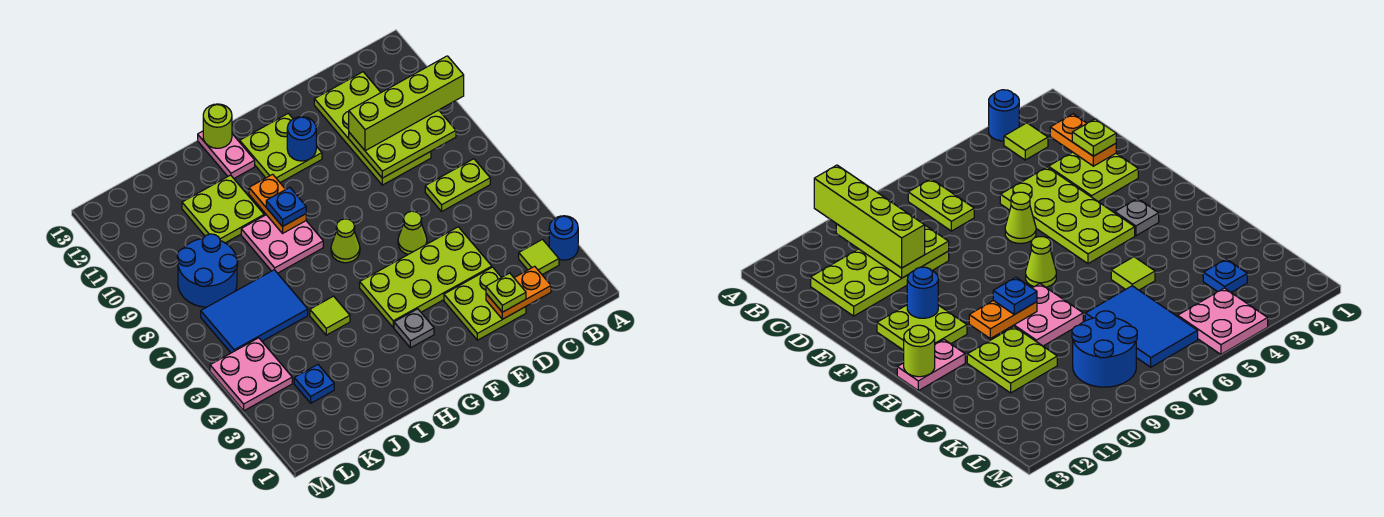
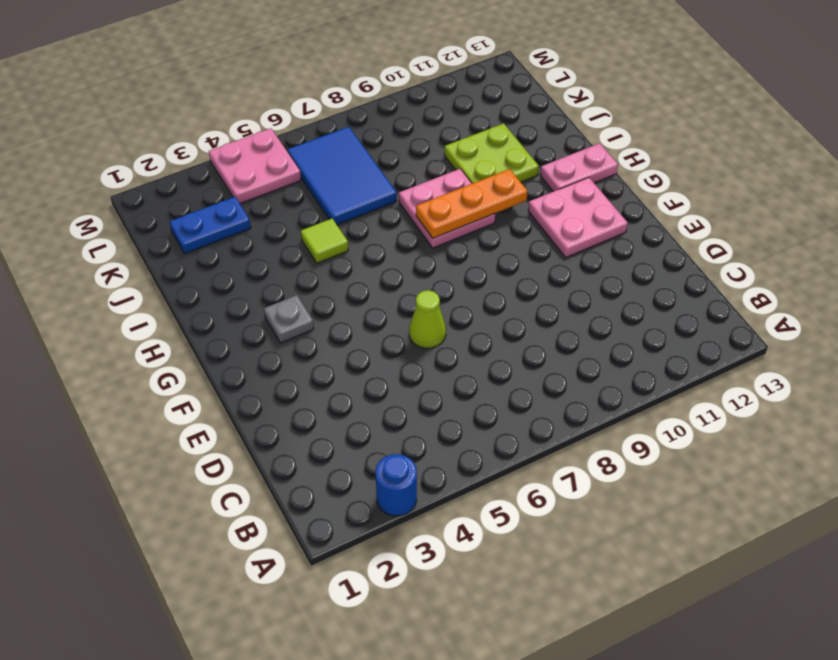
pink plate F11:G12 level 1 -> lime plate F11:G12 level 1
orange plate H8:H10 level 2 -> orange plate H9:H10 level 2
blue plate K2:K3 level 1 -> blue plate K3 level 1
none -> lime tile B3 level 1
none -> lime plate B7:C7 level 1
none -> lime plate C9:D12 level 1

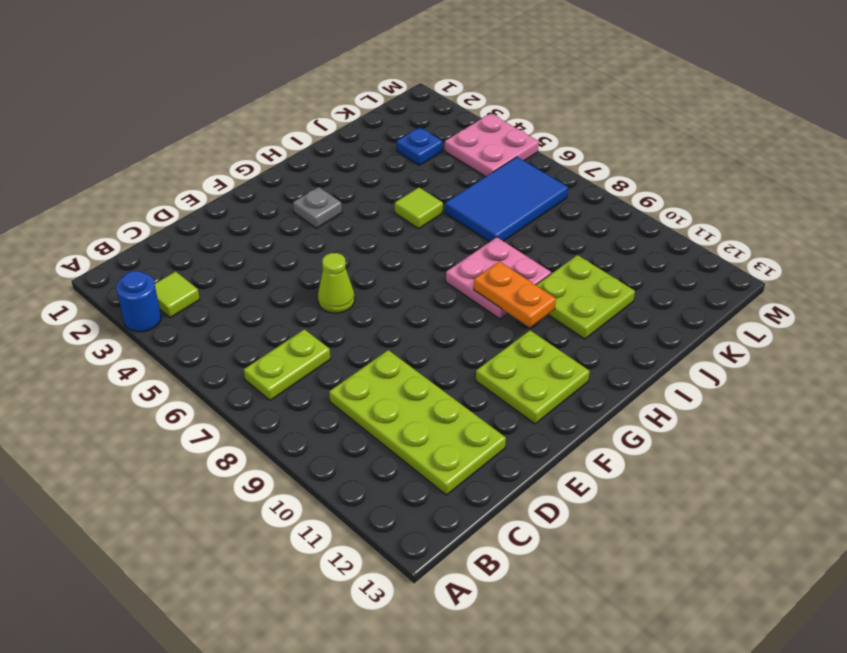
none -> lime plate D2:E3 level 1
none -> lime plate D4:G5 level 1
none -> lime cone G7 level 1

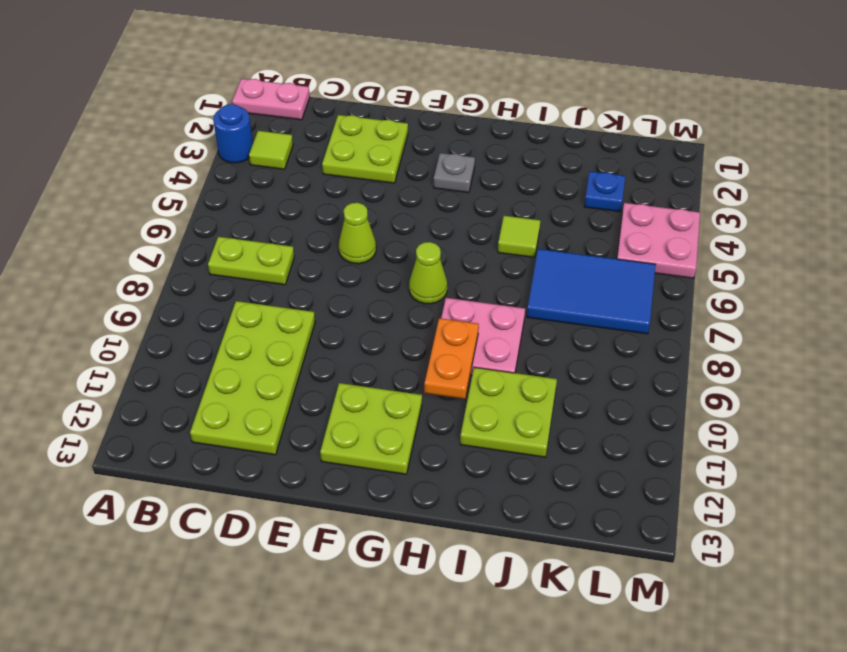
pink plate A1:B1 level 1 -> pink plate H12:H13 level 1
none -> lime plate D4:G5 level 1
none -> blue round brick K8:L9 level 1
none -> lime plate B9:D10 level 2

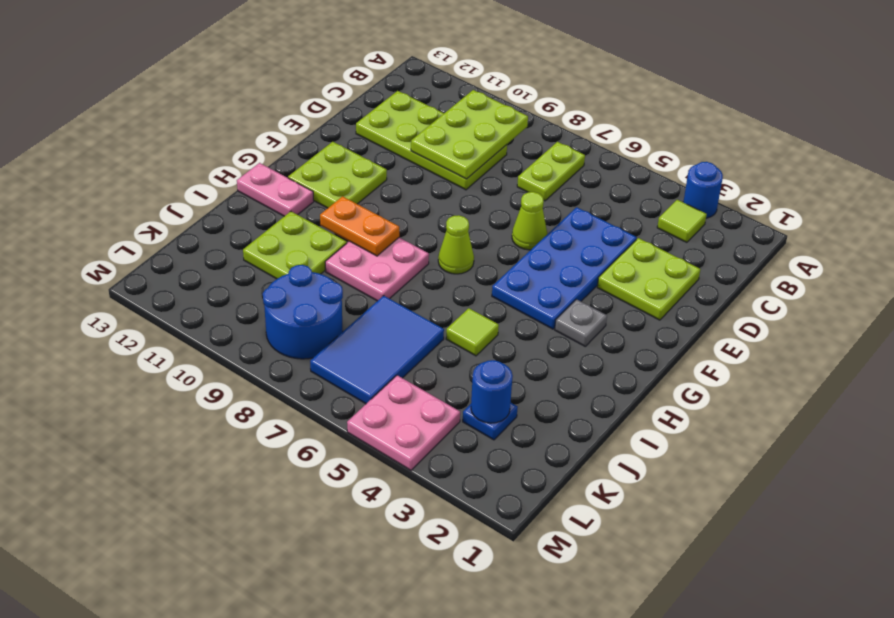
blue plate D4:G5 level 1 -> lime plate D4:G5 level 1
blue round brick K3 level 2 -> blue round brick F11 level 2
none -> orange plate C2:D2 level 2
none -> lime round brick H13 level 2
none -> lime brick A10:D10 level 3

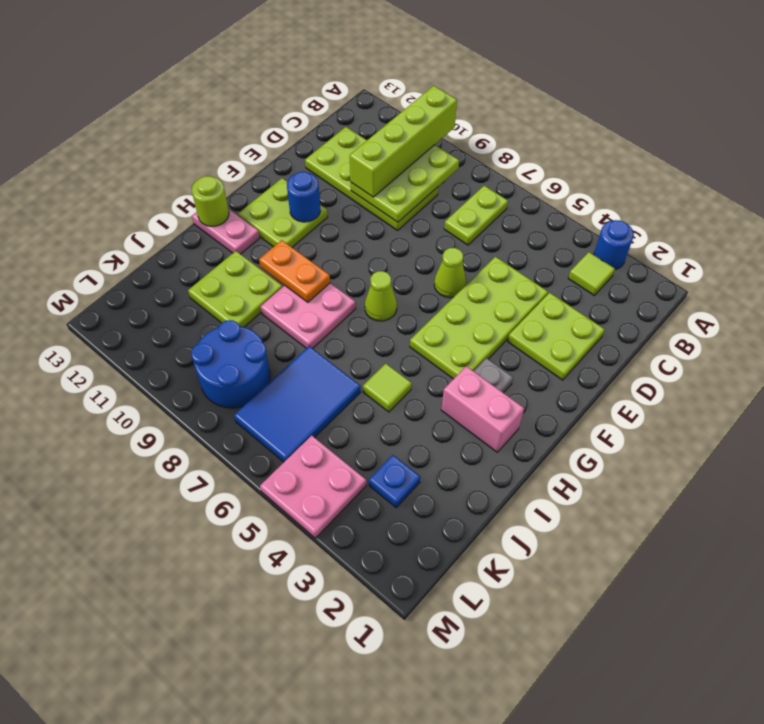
pink brick H2:H3 level 1 -> none
none -> orange plate C2:D2 level 2
none -> lime plate D2 level 3
none -> blue plate H9 level 3

